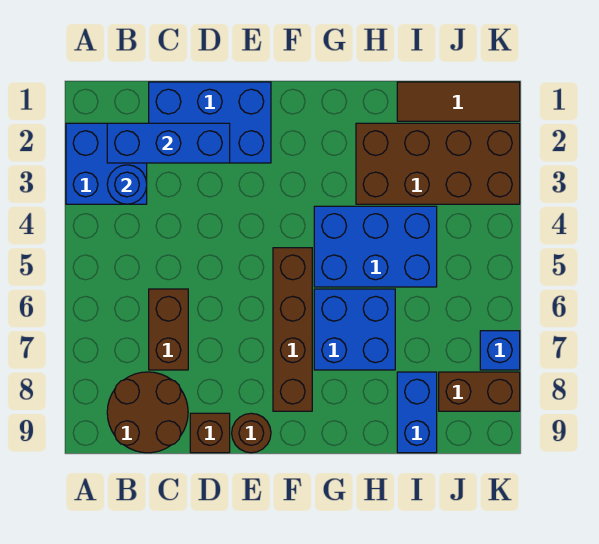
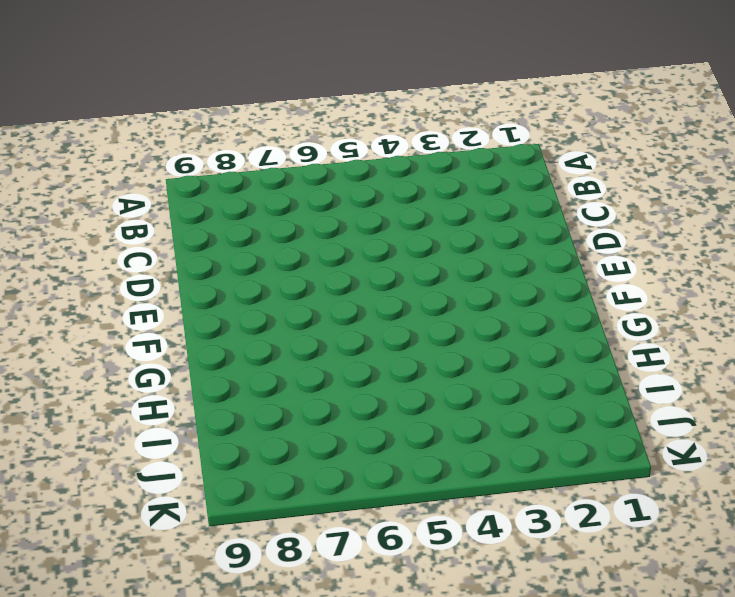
none -> blue brick A2:B3 level 1
none -> brown round brick B8:C9 level 1
none -> blue brick C1:E2 level 1

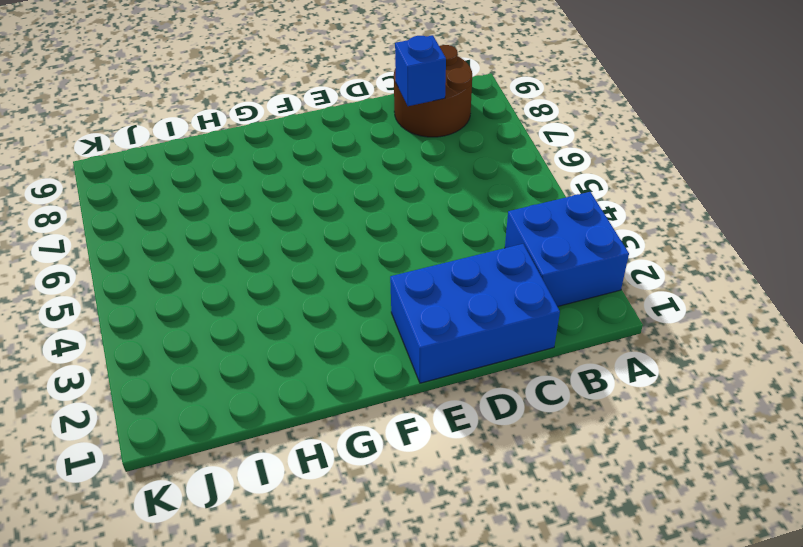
blue brick C8 level 2 -> blue brick K7 level 1
none -> brown brick C6:C7 level 1
none -> brown brick D9 level 1
none -> brown round brick E9 level 1

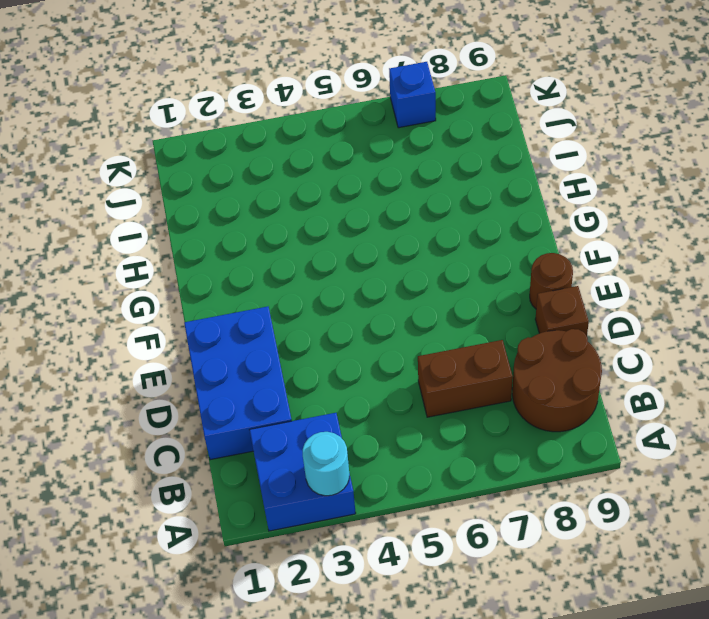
cyan round brick A3 level 2 -> none
none -> brown brick F5:F8 level 1
none -> blue brick G4:I5 level 1
none -> blue brick G6:H7 level 1

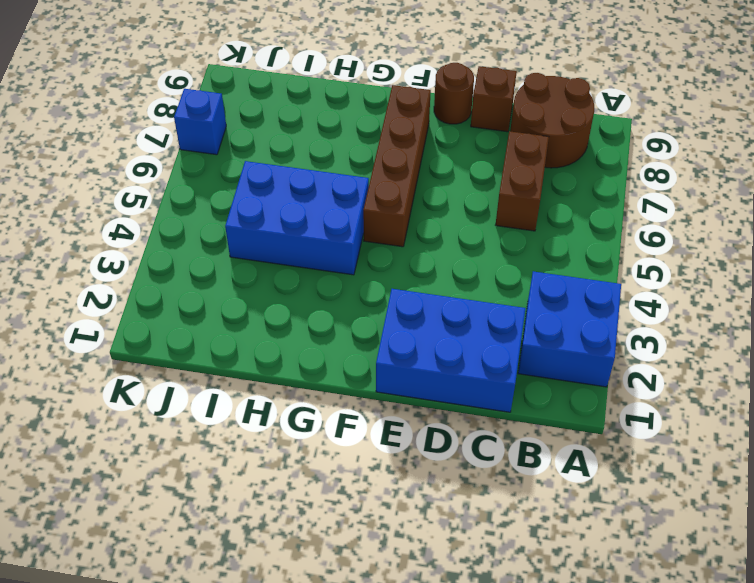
none -> blue brick G6:H7 level 1
none -> brown brick H2:K3 level 1
none -> brown tile I1:K1 level 1

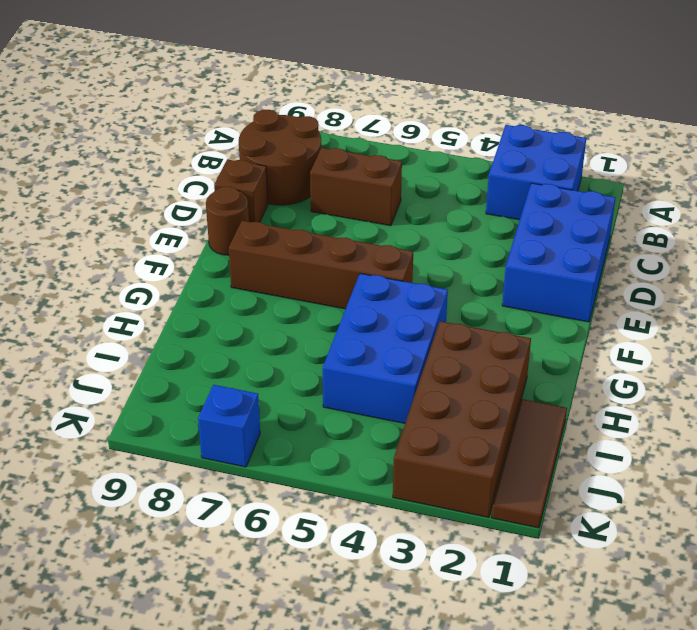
none -> blue brick G6:H7 level 1
none -> blue brick I8:I9 level 1
none -> brown brick J8:K8 level 1

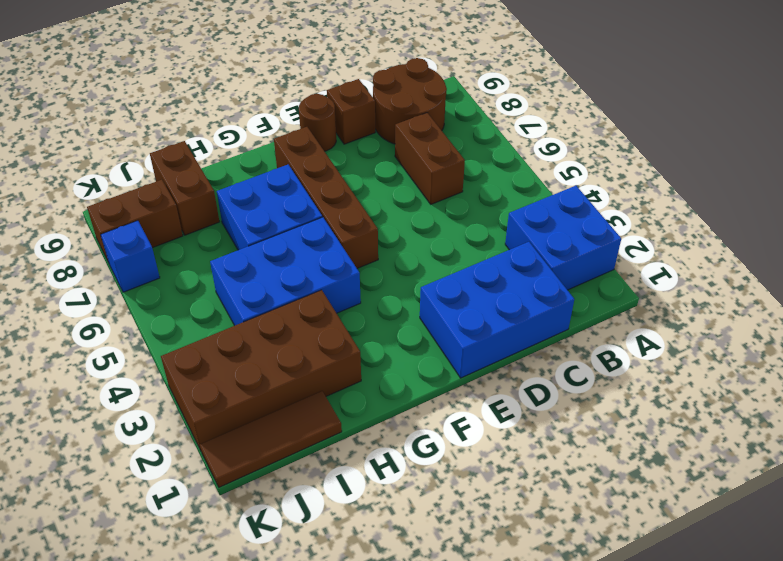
brown brick I8:I9 level 1 -> blue brick I8:I9 level 1
none -> blue brick B2:D2 level 2
none -> blue round brick B3 level 2

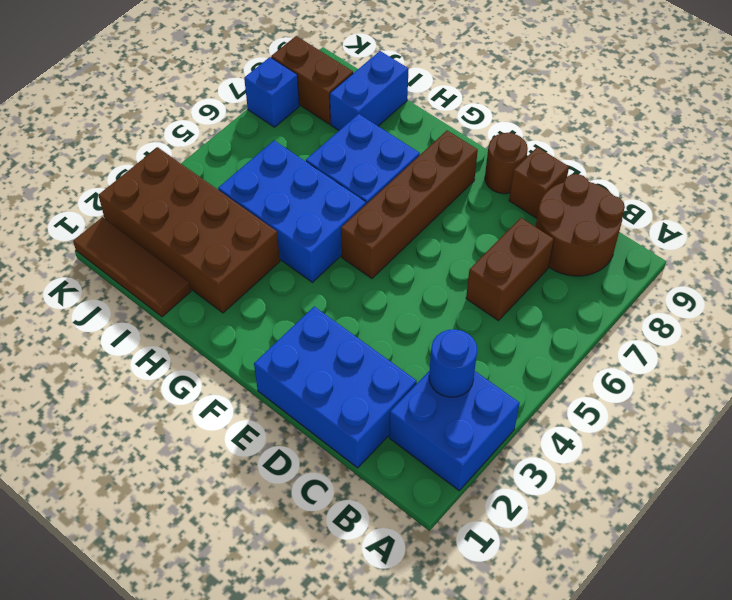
none -> blue brick B2:D2 level 2

